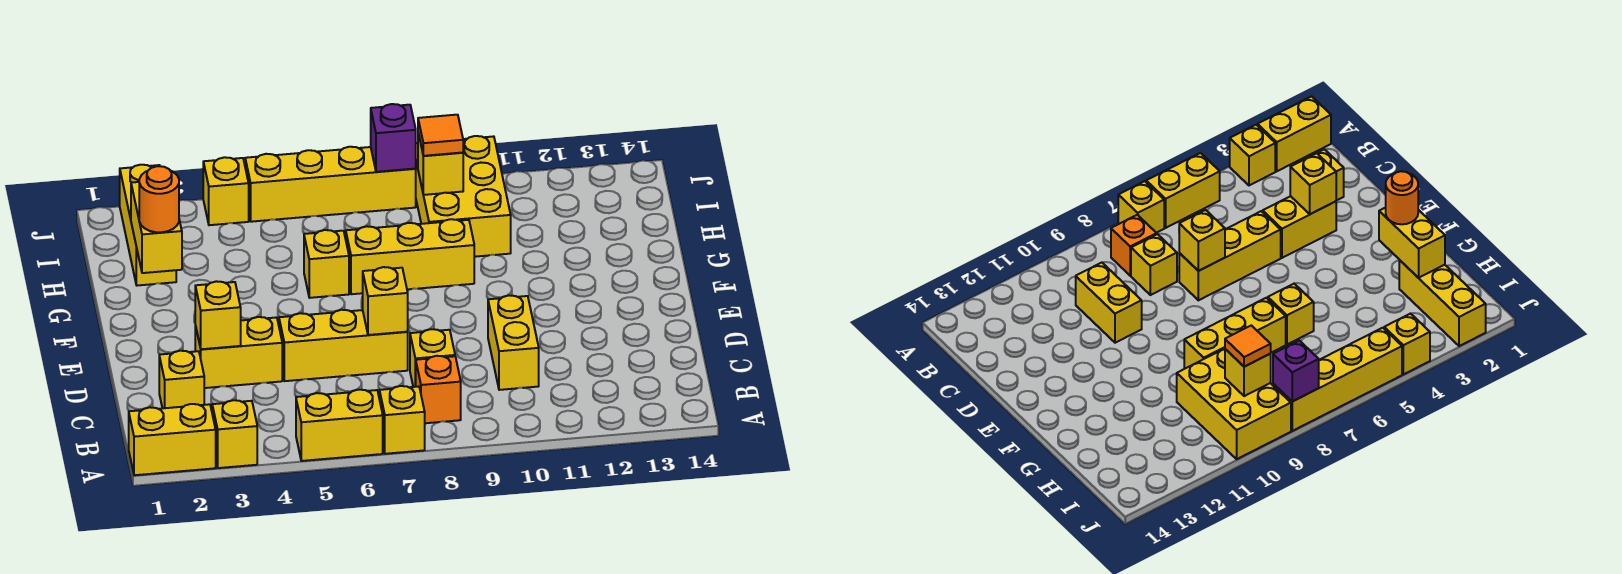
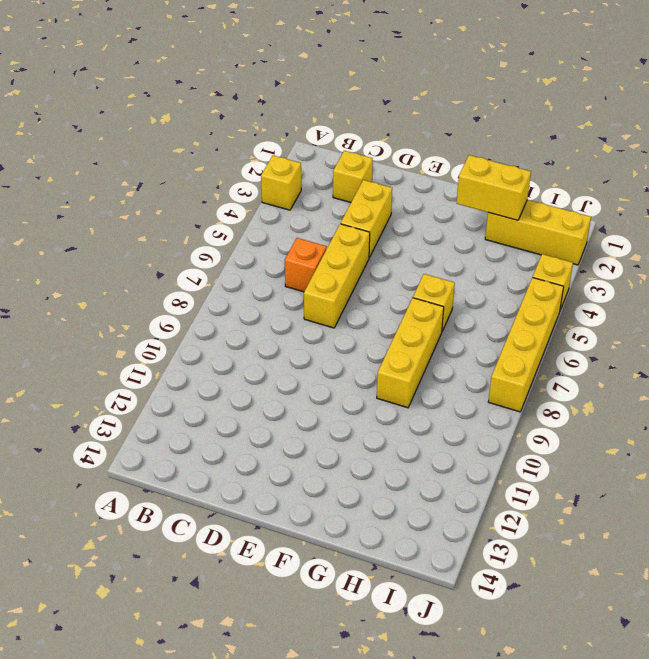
orange brick C6 level 1 -> orange brick B8 level 1
none -> yellow brick A1:A2 level 1
none -> yellow brick A5:A6 level 1
none -> yellow brick A7 level 1

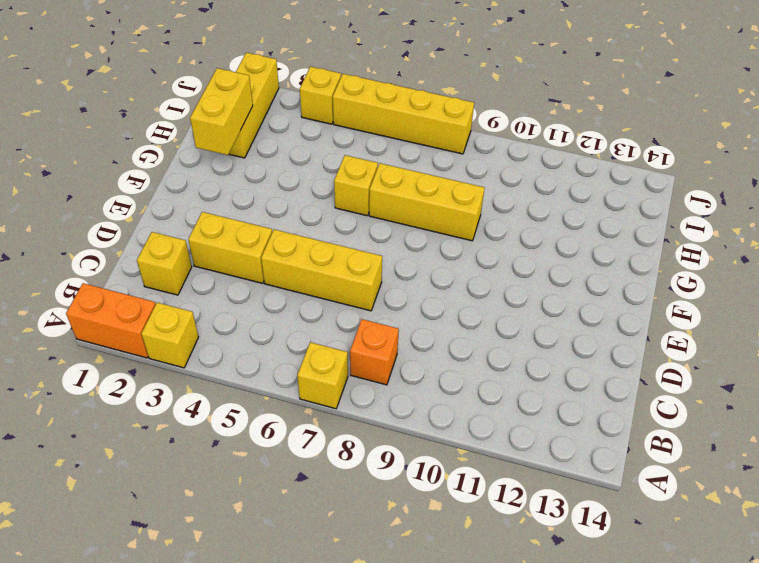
orange brick A1:A2 level 1 -> yellow brick A1:A2 level 1
none -> yellow brick A5:A6 level 1
none -> yellow brick C8 level 1
none -> yellow brick C10:D10 level 1

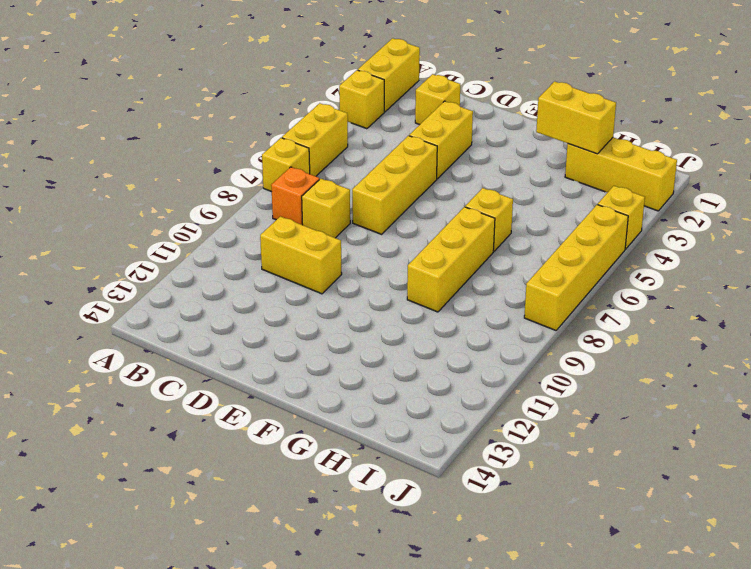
none -> yellow brick H9:J10 level 1
none -> yellow brick D3 level 2
none -> yellow brick D7 level 2

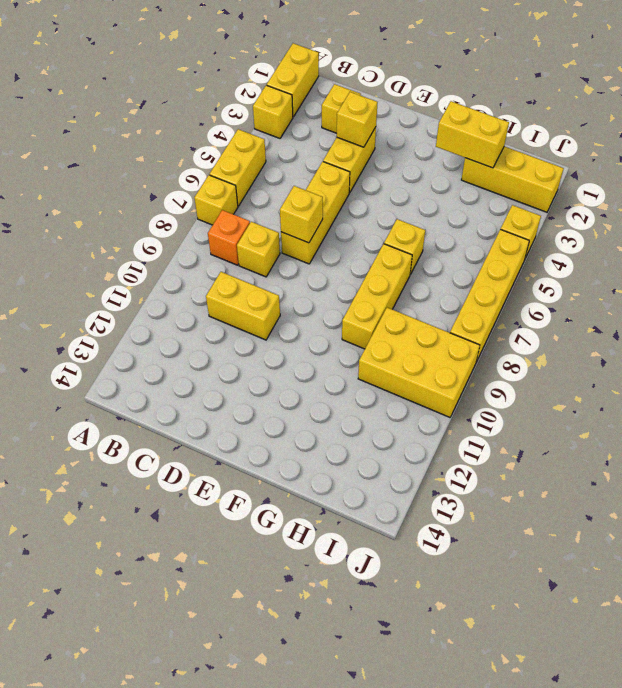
none -> yellow brick I9 level 2
none -> purple brick J8 level 2
none -> orange round brick G2 level 3

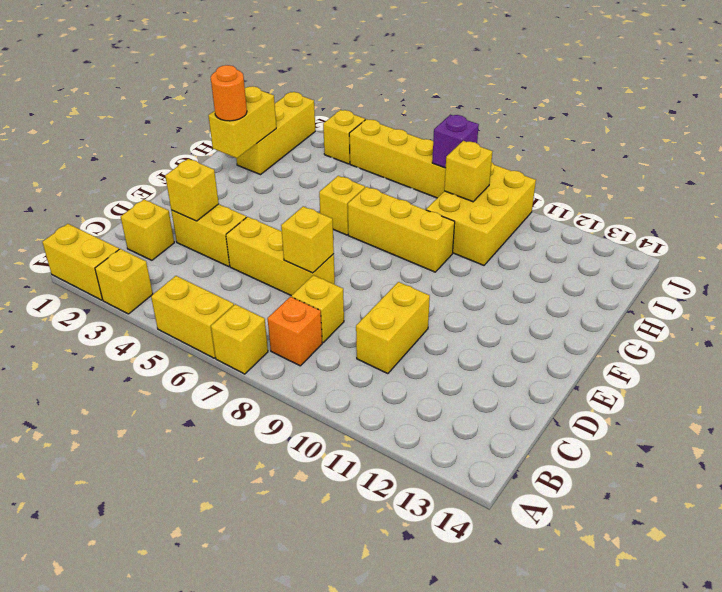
none -> orange tile I9 level 3

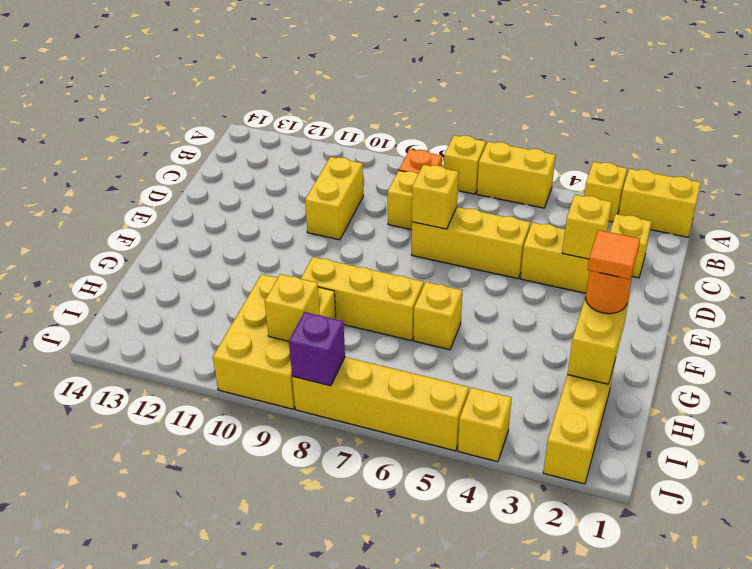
orange tile G2 level 4 -> orange tile I9 level 3

